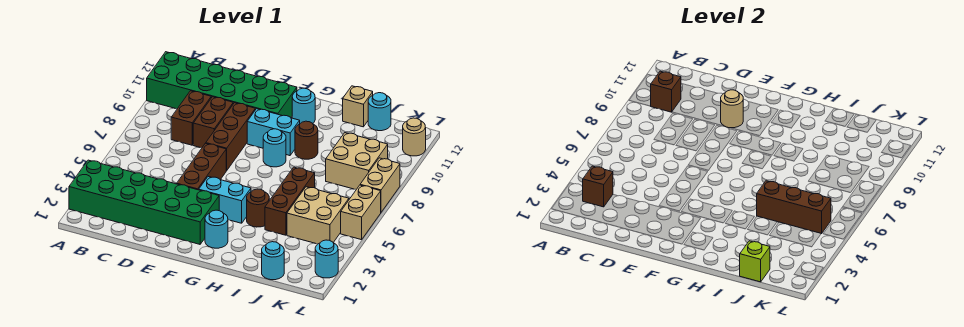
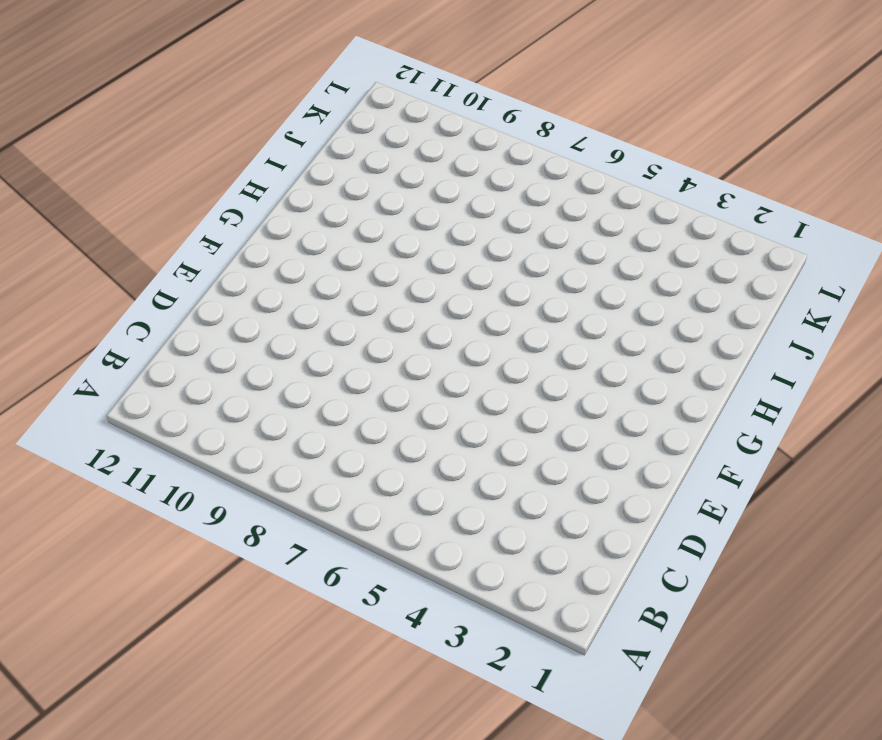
none -> green brick A2:F3 level 1
none -> green brick A10:F11 level 1
none -> brown brick C8:C9 level 1

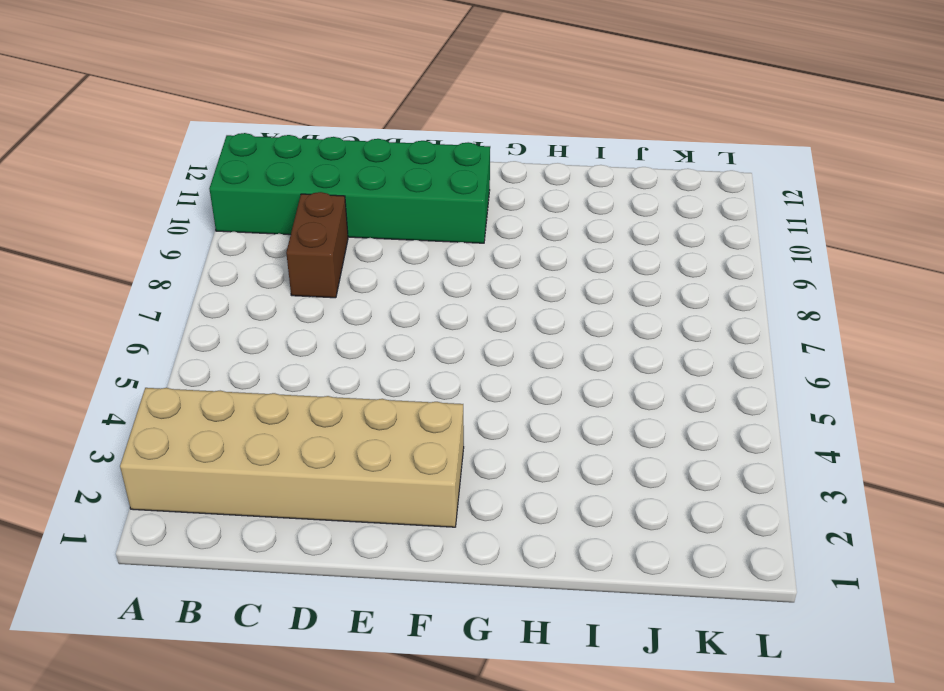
tan brick A2:F3 level 1 -> green brick A2:F3 level 1
none -> brown brick D8:D9 level 1
none -> brown brick E4:E6 level 1
none -> brown brick E7:E9 level 1

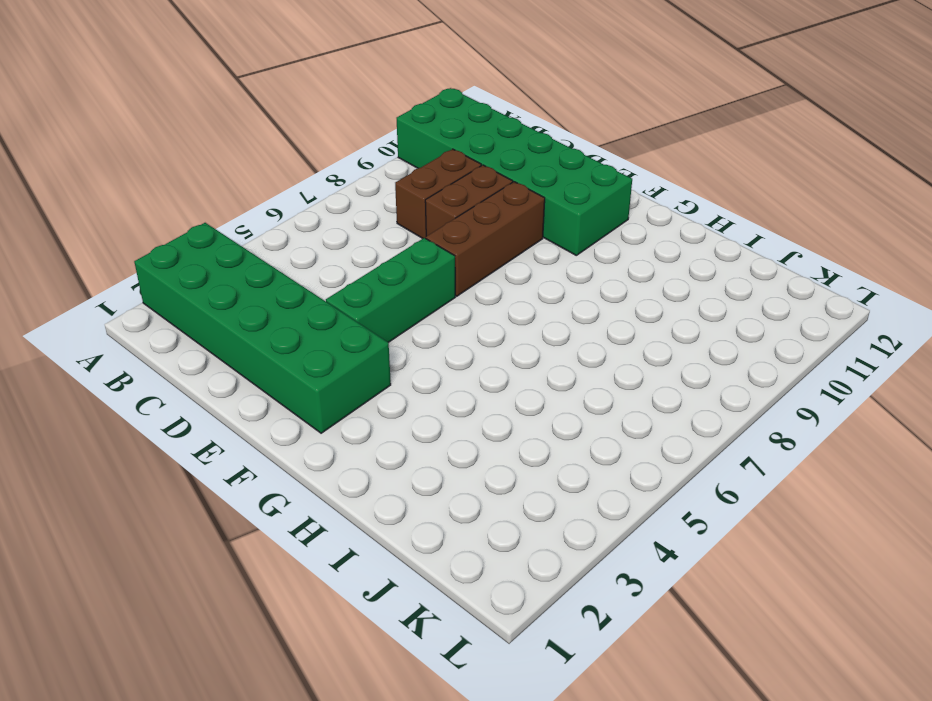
green brick E4:E6 level 1 -> brown brick E4:E6 level 1
none -> cyan brick F4:G4 level 1
none -> cyan brick F9:G9 level 1
none -> cyan round brick G2 level 1

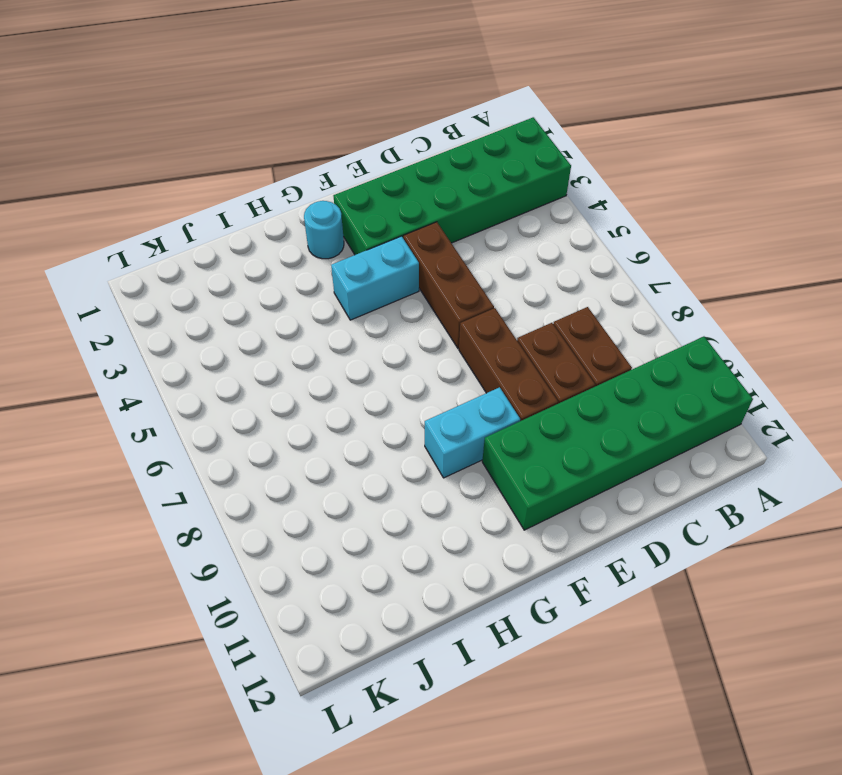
none -> cyan round brick G8 level 1
none -> cyan round brick G11 level 1
none -> brown round brick H4 level 1

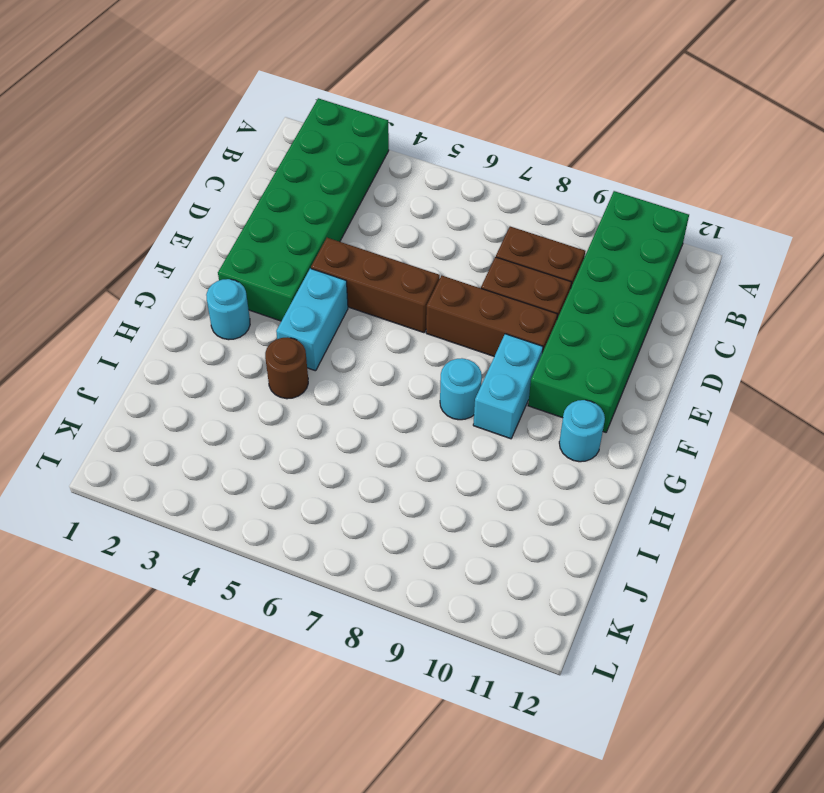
none -> brown round brick H9 level 1
none -> brown brick I4:I6 level 1
none -> tan brick I12 level 1

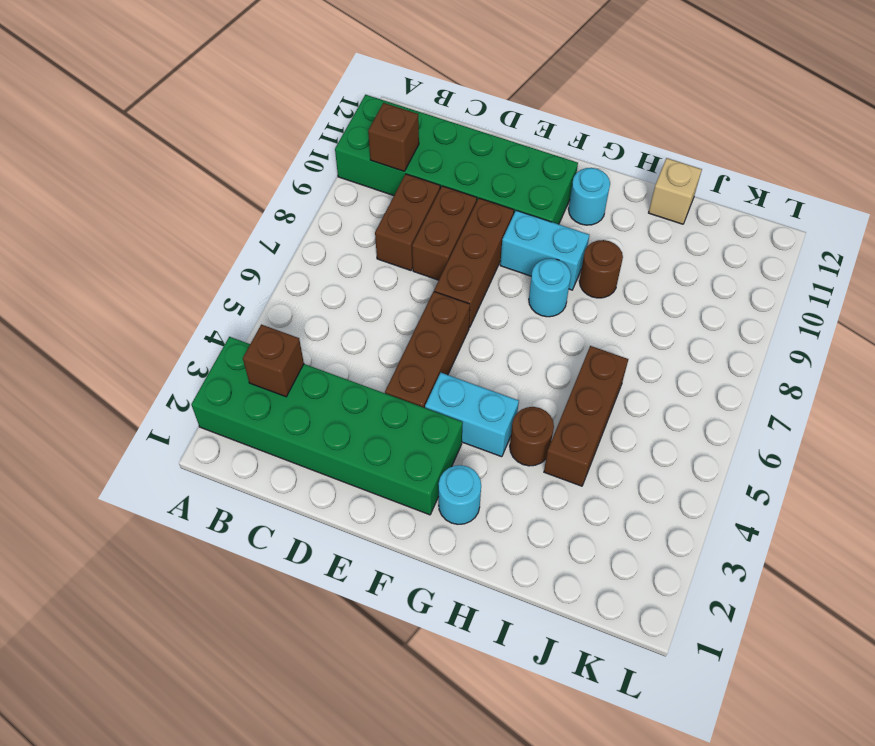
none -> cyan round brick J1 level 1
none -> tan brick J4:K5 level 1
none -> tan brick J8:K9 level 1

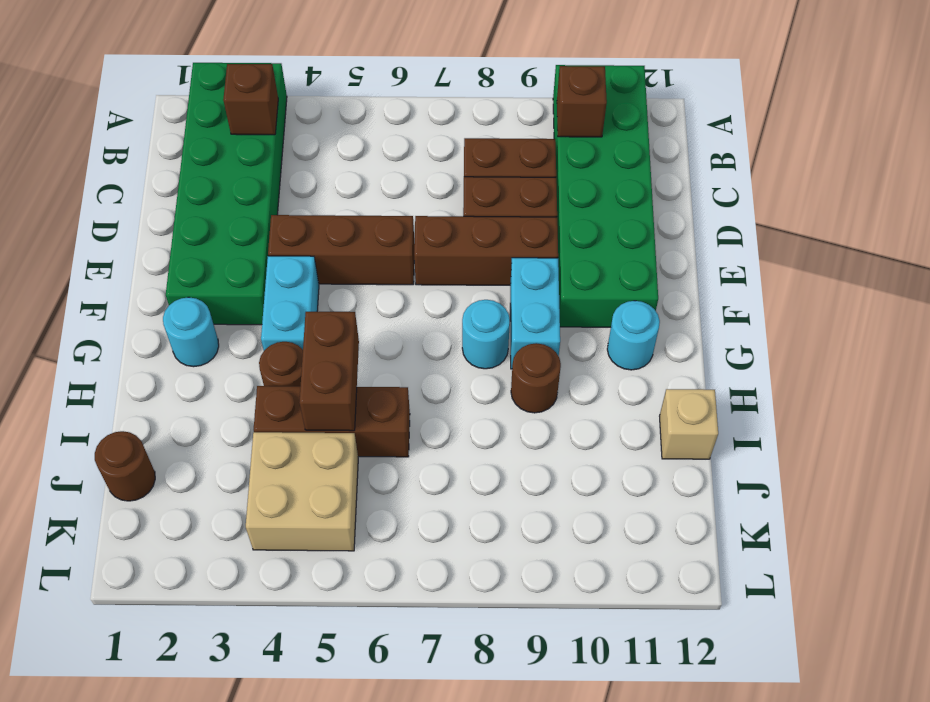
brown brick H5:I5 level 2 -> brown brick I5:K5 level 2
brown round brick J1 level 1 -> cyan round brick J1 level 1
none -> tan brick J8:K9 level 1
none -> cyan round brick J12 level 1
none -> cyan round brick L2 level 1

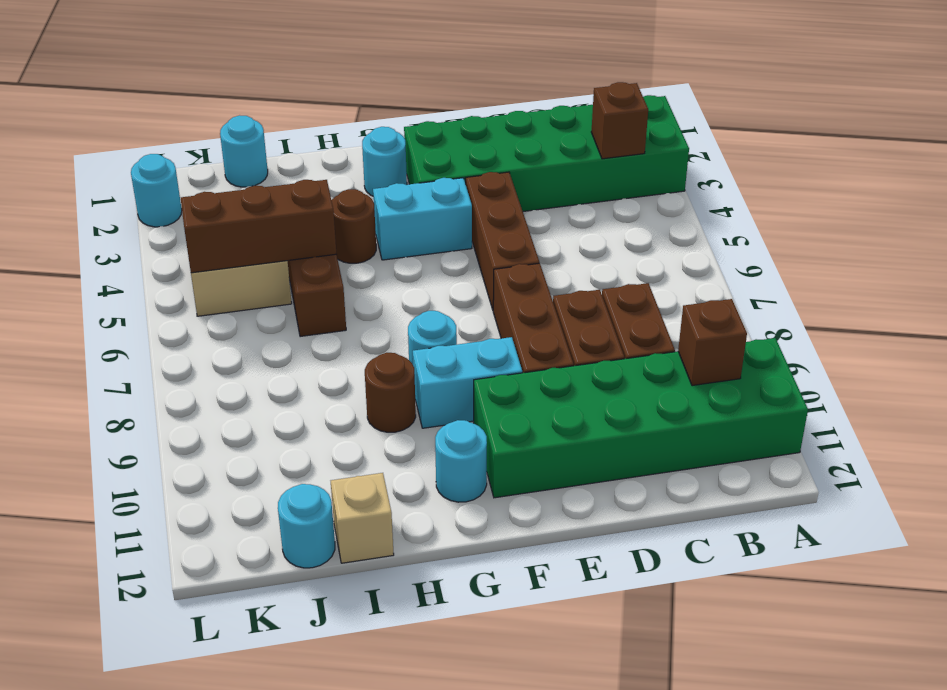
none -> tan brick J8:K9 level 1
none -> tan brick L5:L6 level 1
none -> tan brick L7:L8 level 1

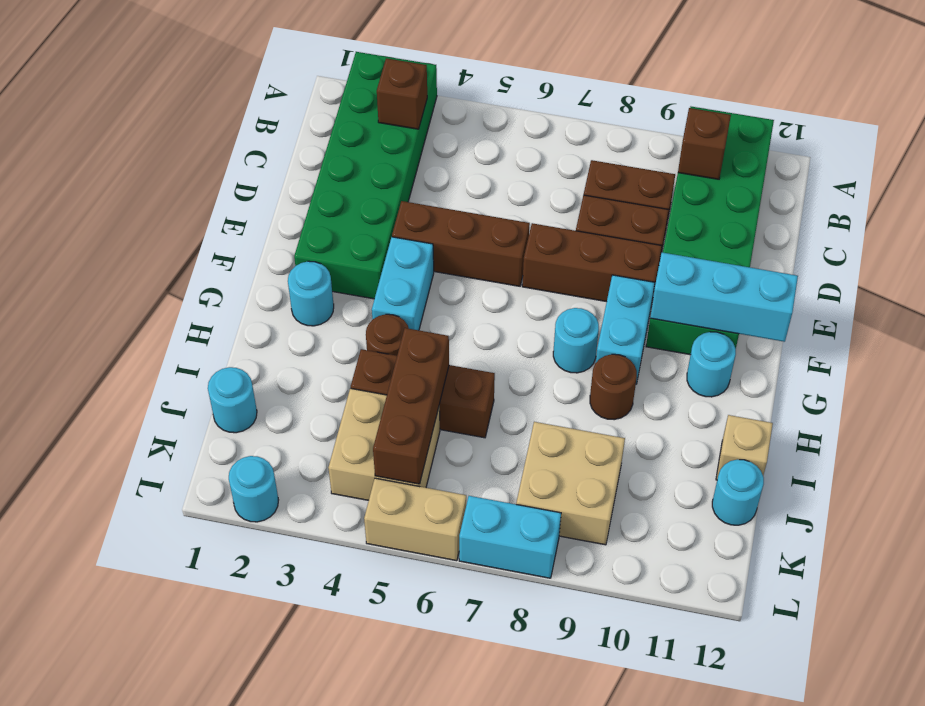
cyan brick F10:F12 level 2 -> none
cyan brick L7:L8 level 1 -> tan brick L7:L8 level 1
none -> tan round brick L11 level 1
none -> tan round brick E10 level 2
none -> lime brick J1 level 2

